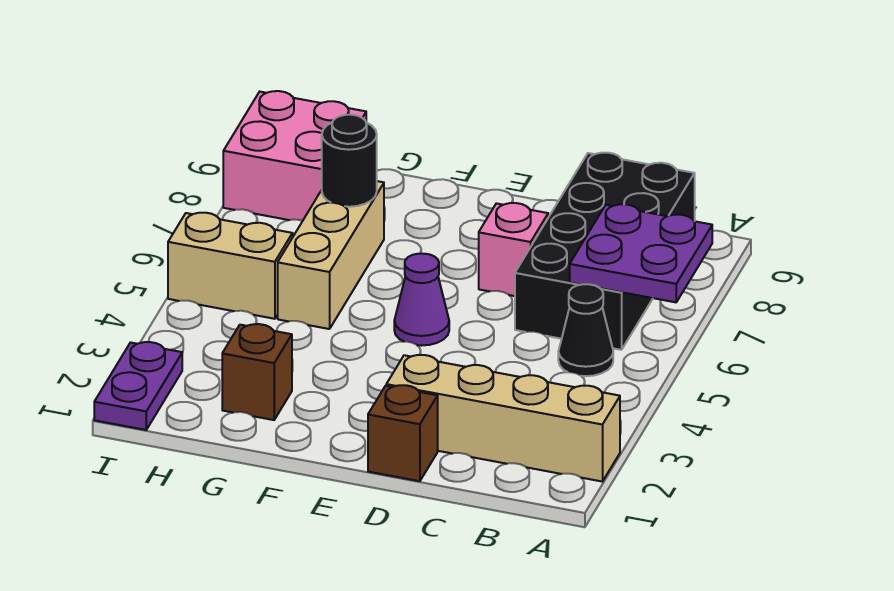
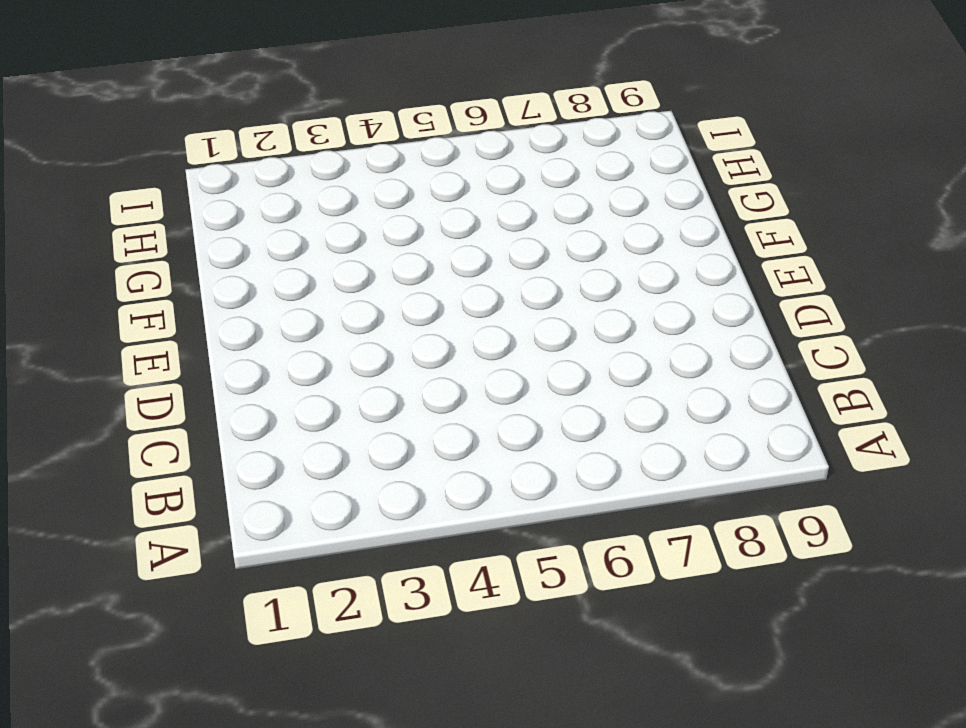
none -> tan brick A2:D2 level 1
none -> black cone B5 level 1
none -> black brick B6:C9 level 1

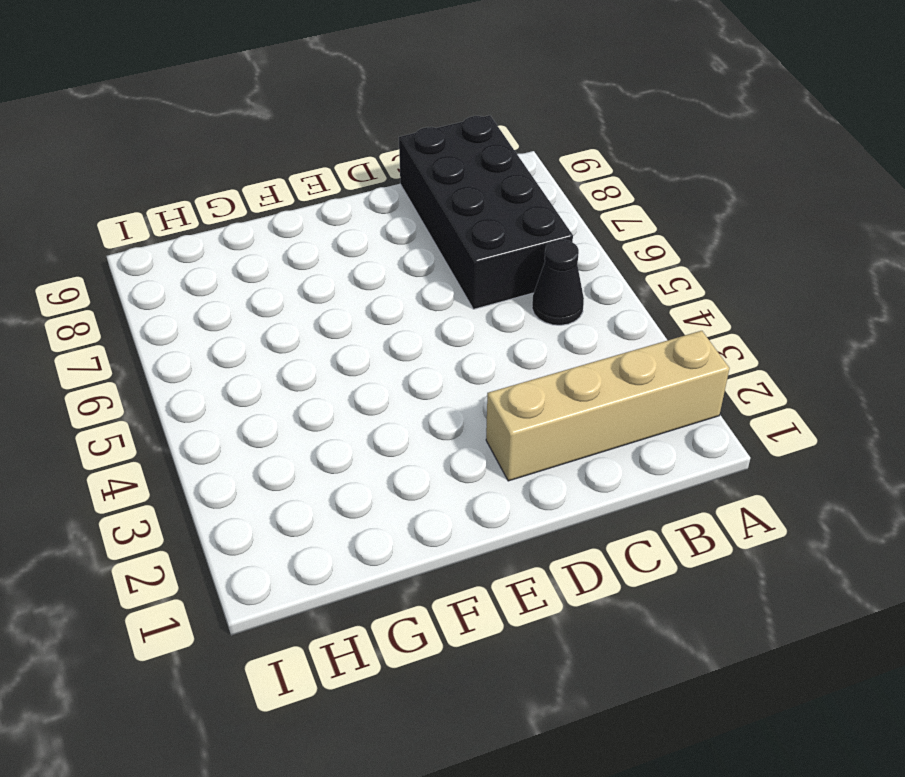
none -> brown brick D1 level 1
none -> pink brick D7 level 1
none -> purple cone E5 level 1

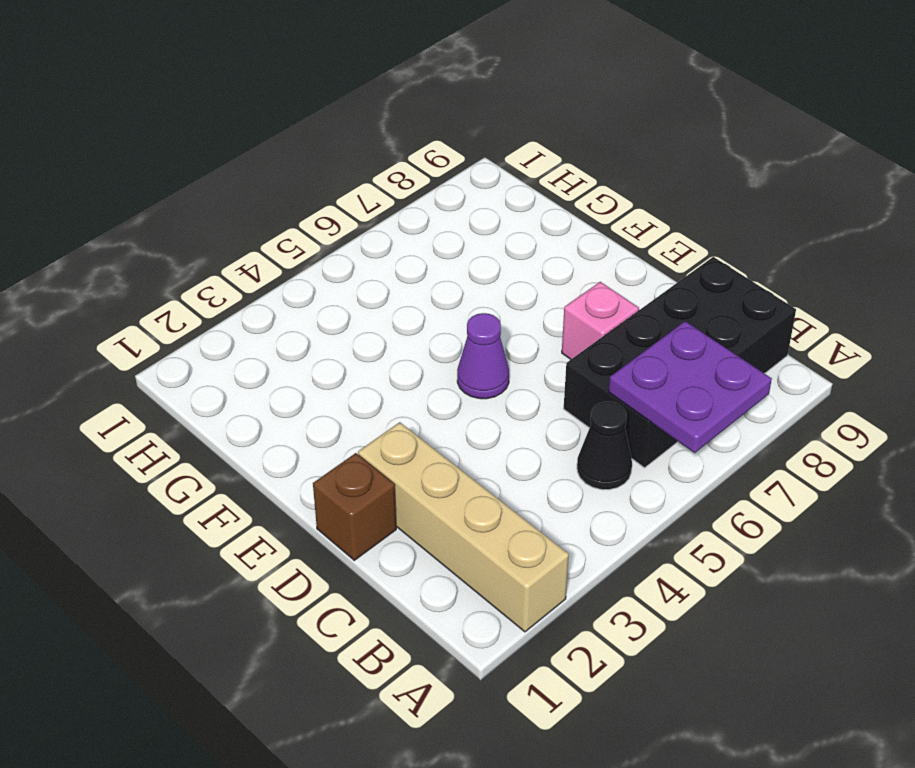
none -> brown brick G2 level 1
none -> tan brick G5:G7 level 1
none -> tan brick H5:I5 level 1

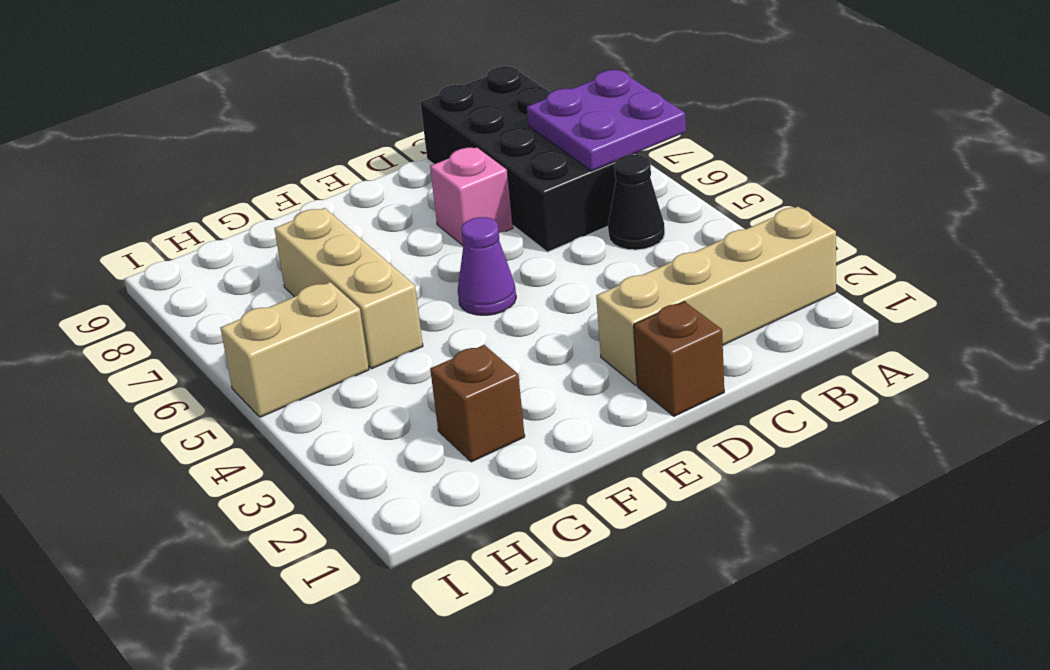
none -> pink brick H8:I9 level 1
none -> purple plate I1:I2 level 1
none -> black round brick G7 level 2

